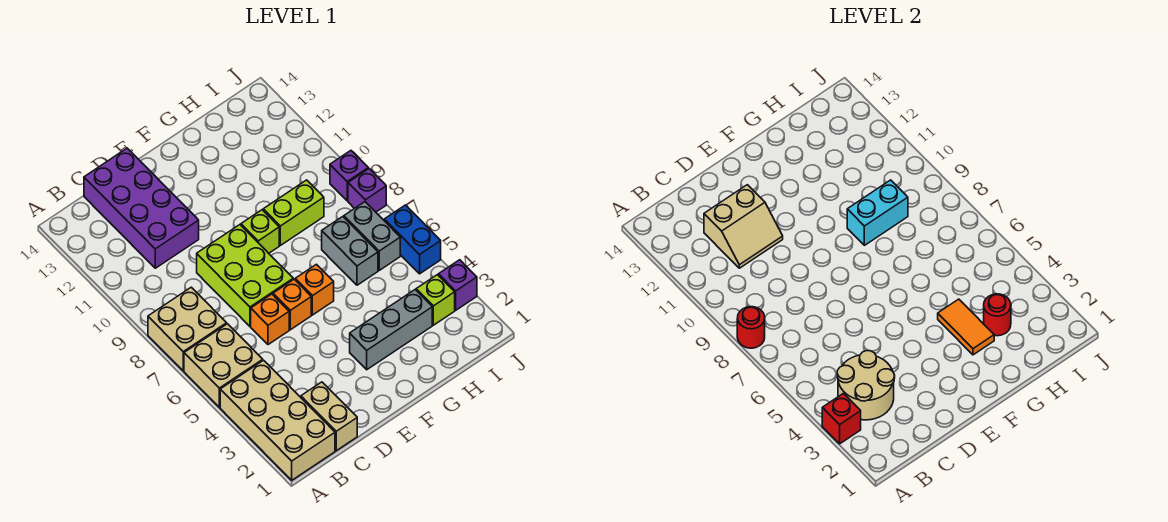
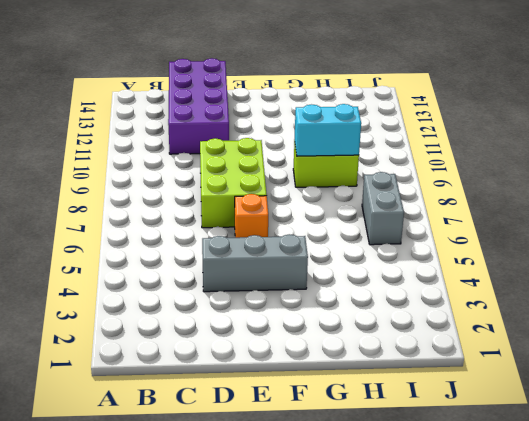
grey brick D4:F4 level 1 -> grey brick F3:H3 level 1
none -> tan brick A1:B4 level 1
none -> tan brick A5:B6 level 1
none -> tan brick A7:B8 level 1

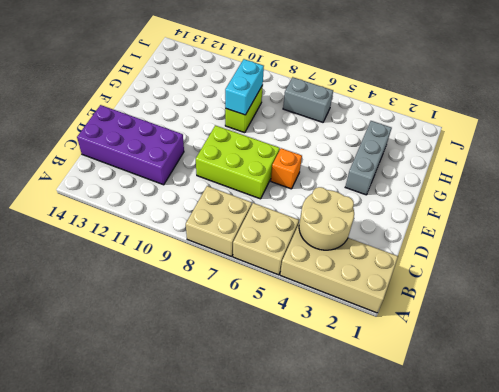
none -> tan brick C1:C2 level 1
none -> orange brick D6 level 1
none -> orange brick F6 level 1

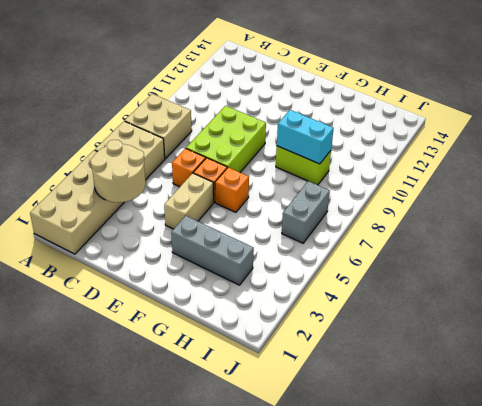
tan brick E4:E5 level 1 -> tan brick C1:C2 level 1
none -> purple brick C11:D14 level 1
none -> lime brick F9 level 1
none -> grey brick H6:H7 level 1

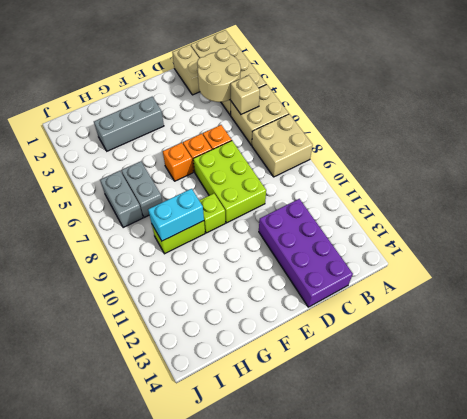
tan brick B5 level 2 -> none
none -> lime brick I3 level 1
none -> purple brick J3 level 1
none -> blue brick J5:J6 level 1

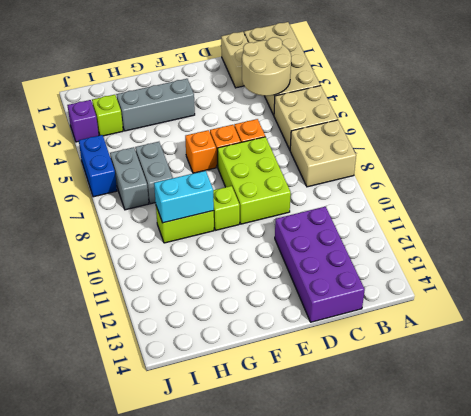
none -> purple brick J8 level 1
none -> purple brick J9 level 1
none -> red brick A3 level 2

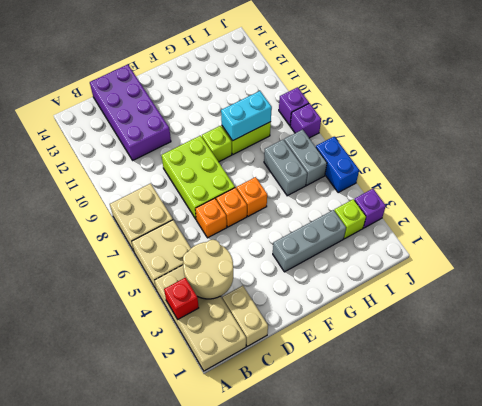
none -> red round brick A8 level 2
none -> tan slope C11:D12 level 2 top 12
none -> orange tile G3:G4 level 2

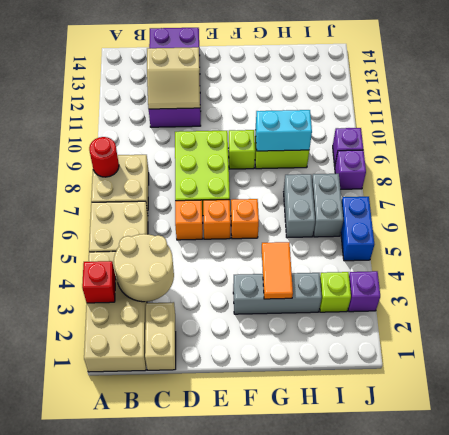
none -> red round brick H3 level 2

